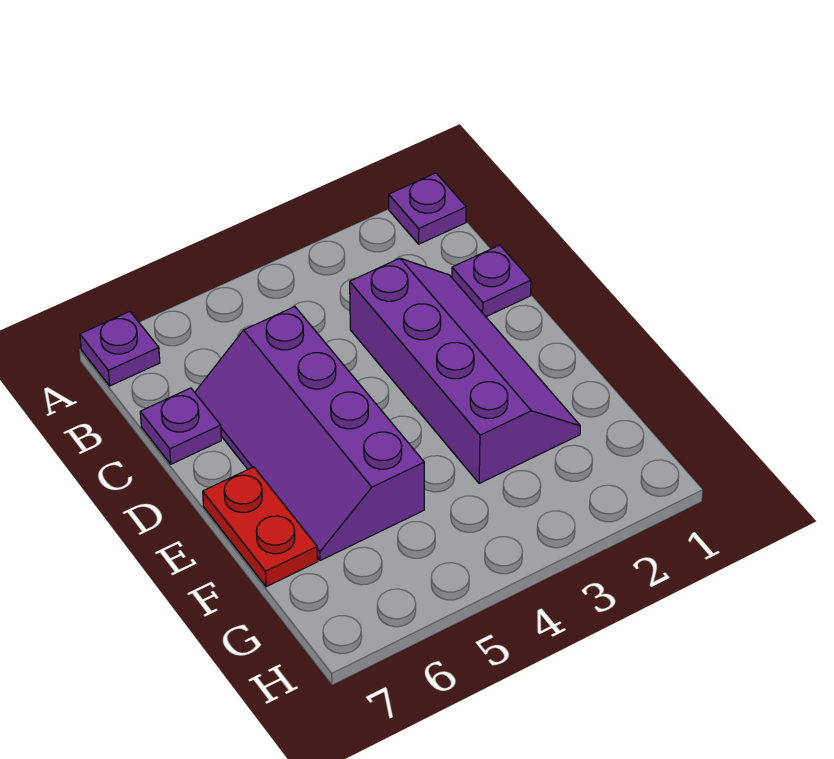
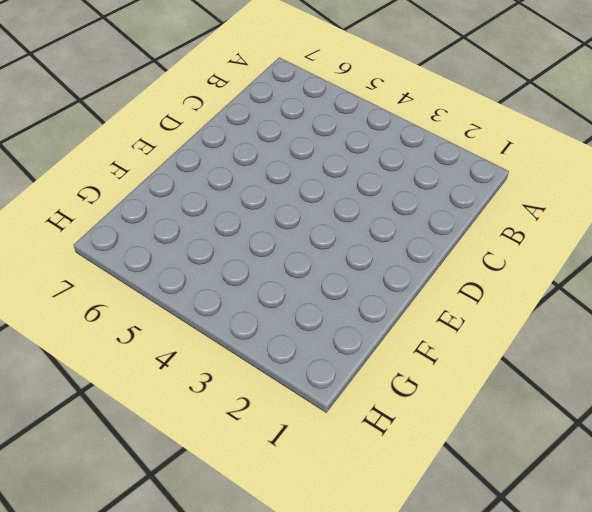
none -> purple plate A1 level 1
none -> purple plate A7 level 1

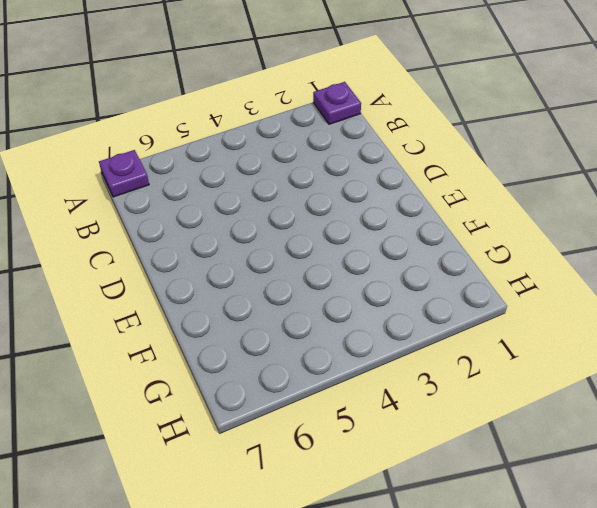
none -> purple plate C1 level 1
none -> purple slope C2:F3 level 1 top 3

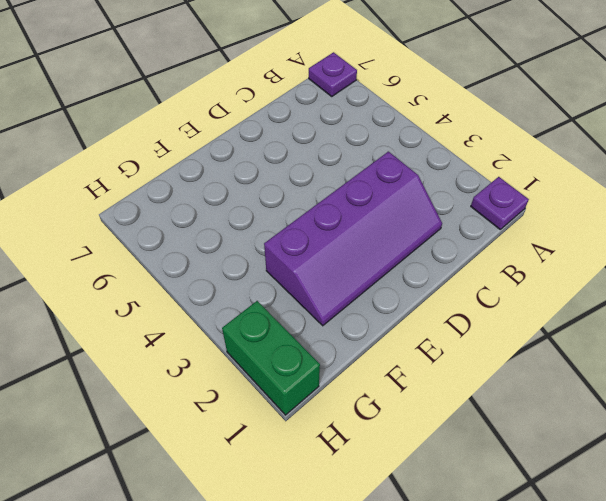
green brick H1:H2 level 1 -> none
none -> purple plate C1 level 1
none -> purple slope C5:F6 level 1 top 5

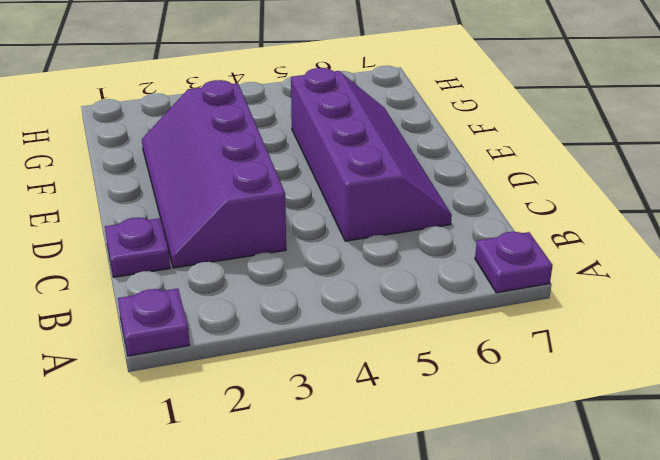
none -> purple plate C7 level 1
none -> red plate E7:F7 level 1

